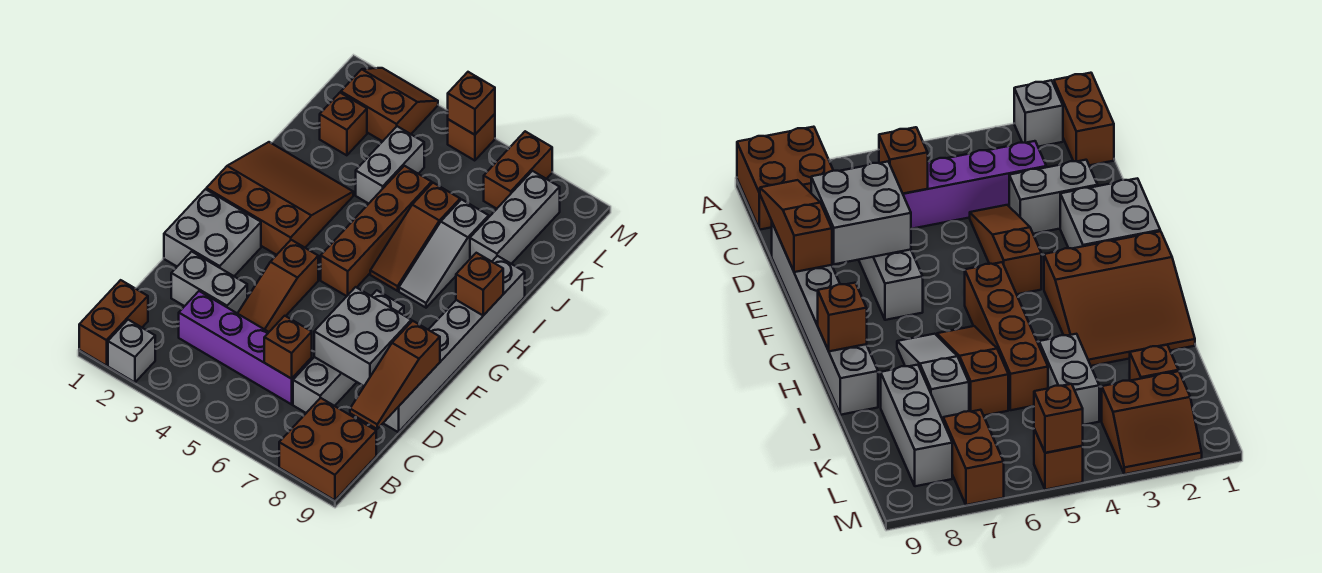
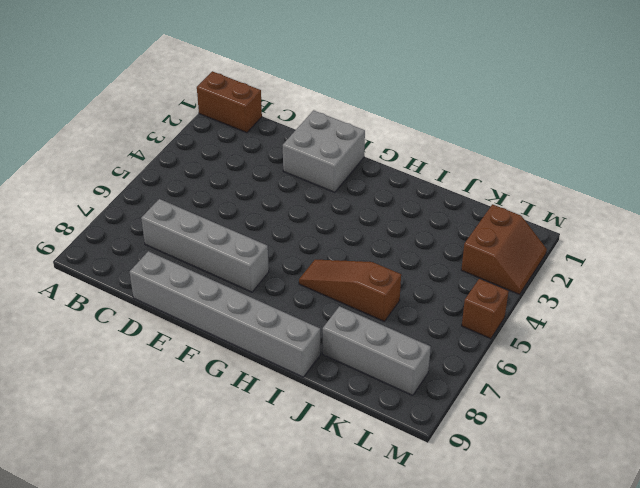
none -> grey brick A2 level 1
none -> brown brick A8:B9 level 1
none -> purple brick C3:C6 level 1

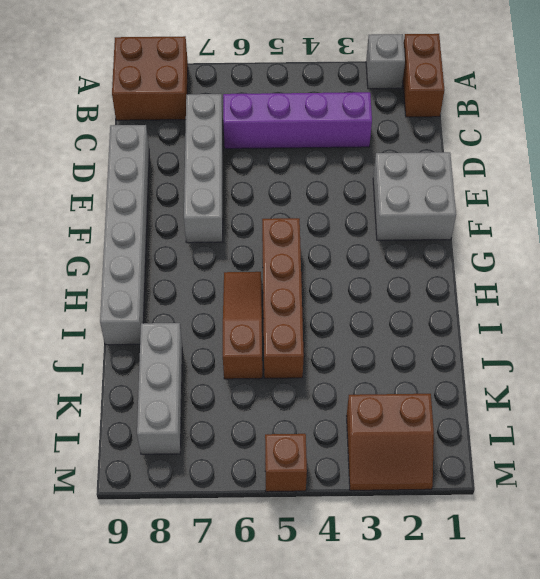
none -> grey brick D2:D3 level 1
none -> brown slope D4:F4 level 1 top F
none -> brown slope G1:I3 level 1 top G

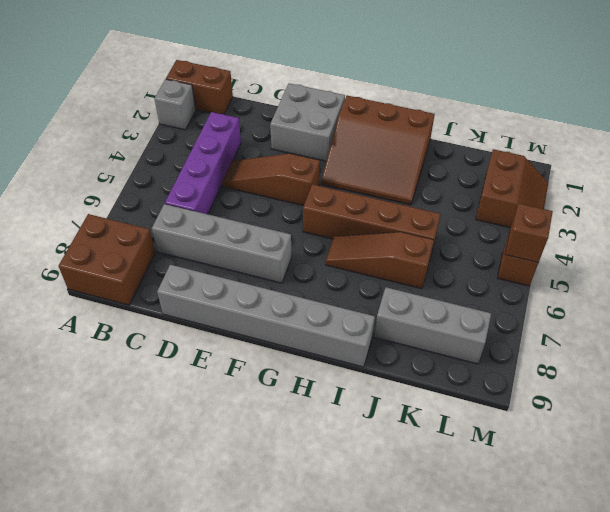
brown slope G1:I3 level 1 top 1 -> brown slope G1:I3 level 1 top G
none -> grey brick D2:D3 level 1
none -> grey slope H7:J7 level 1 top J
none -> grey brick J4:K4 level 1

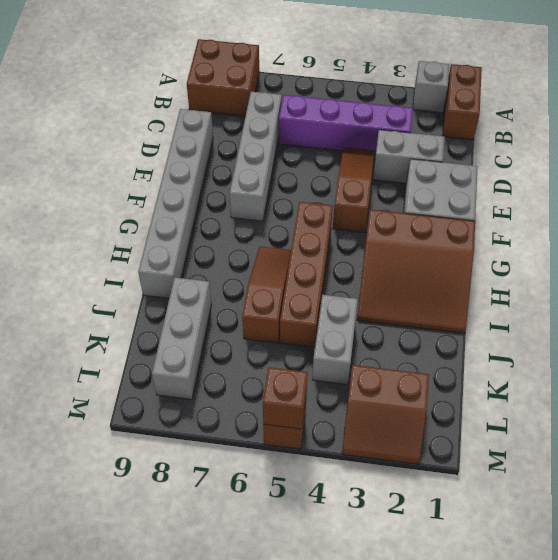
none -> grey slope H7:J7 level 1 top J
none -> brown brick K2 level 1
none -> brown brick L7:M7 level 1

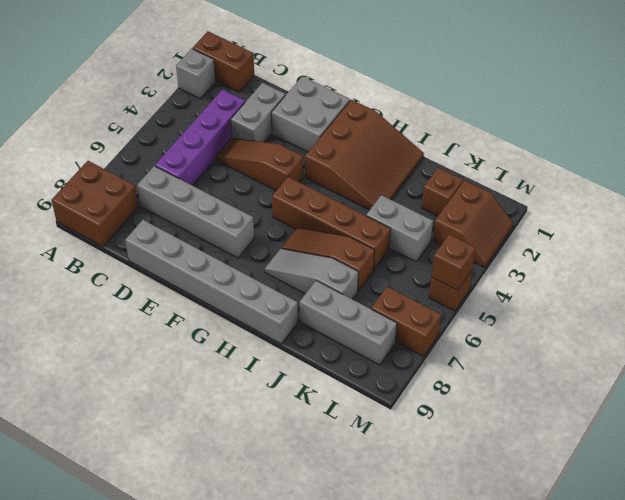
none -> brown brick C6 level 2
none -> brown slope C9:E9 level 2 top E
none -> grey brick D7:E8 level 2

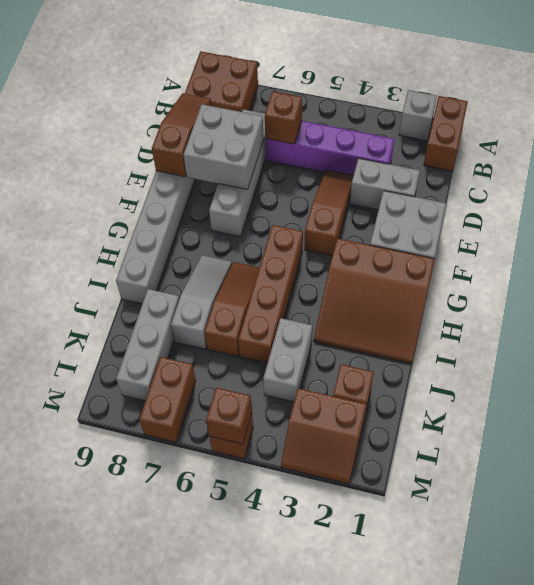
none -> brown brick H9 level 2

